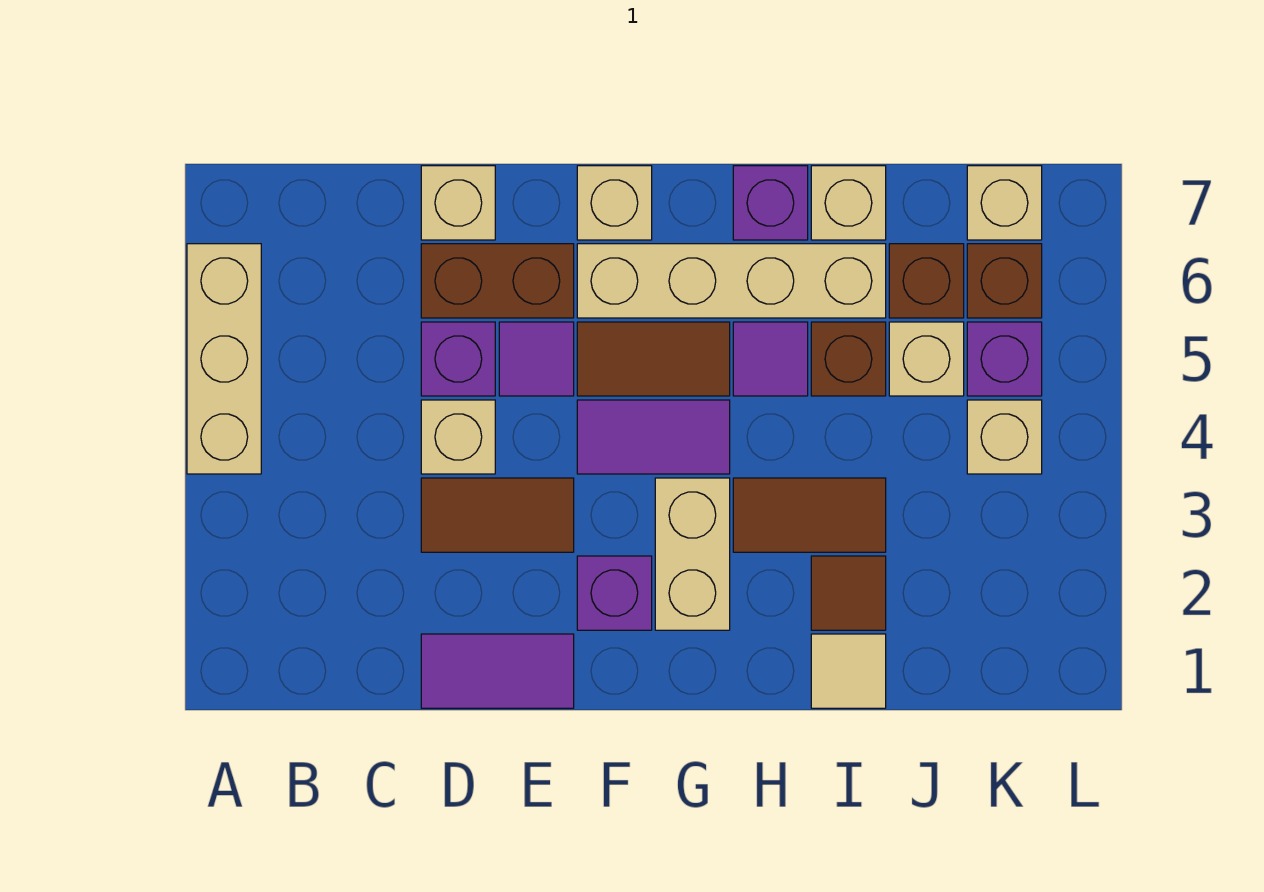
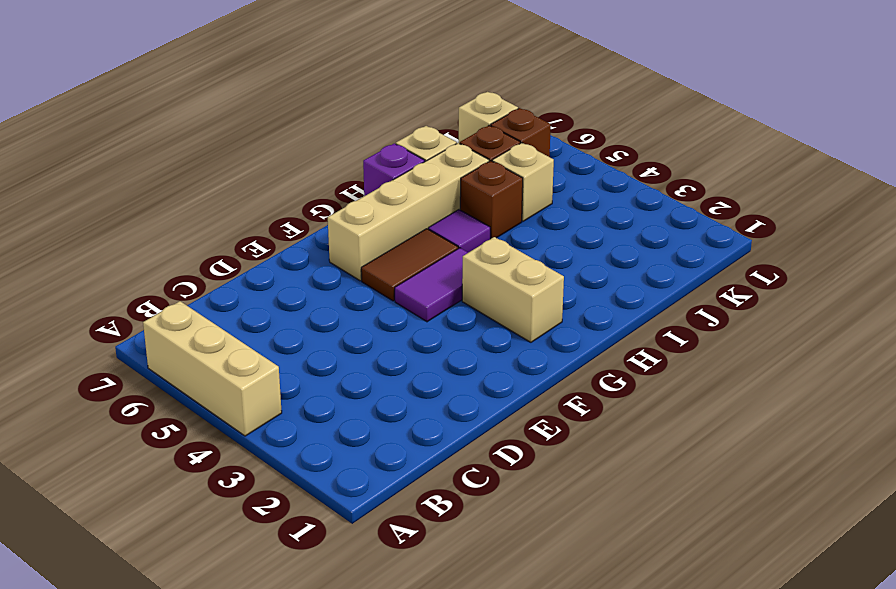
none -> purple tile D1:E1 level 1
none -> brown tile D3:E3 level 1
none -> tan brick D4 level 1

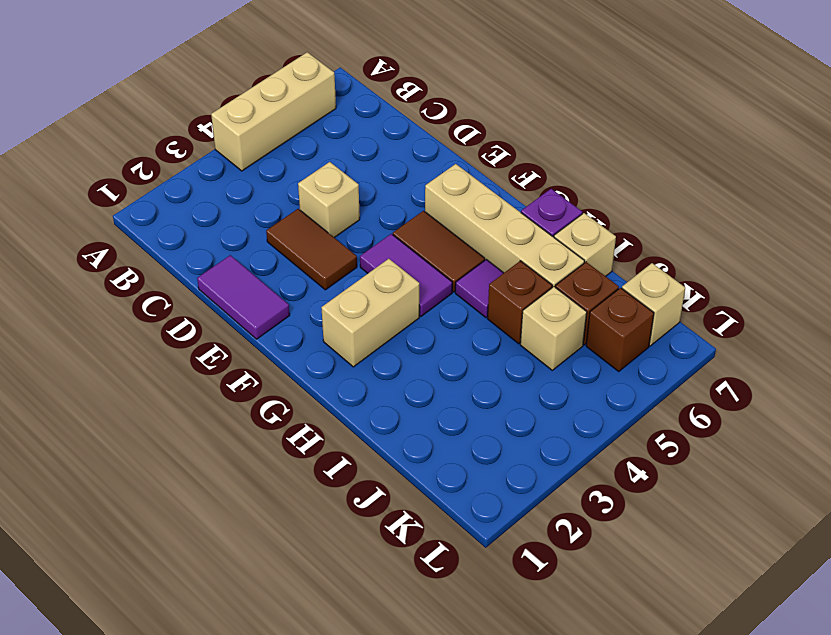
none -> purple brick D5 level 1
none -> brown brick D6:E6 level 1
none -> tan brick D7 level 1

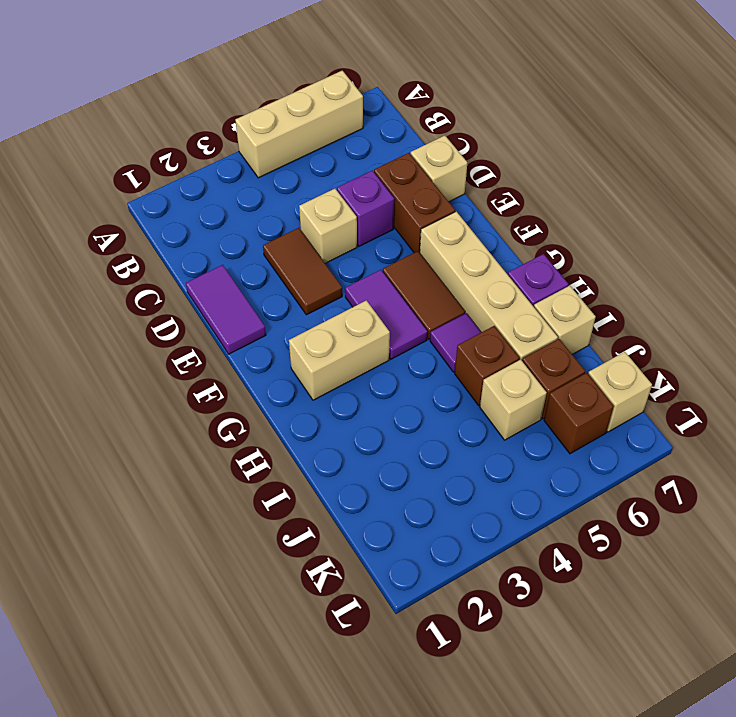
none -> purple tile E5 level 1
none -> purple brick F2 level 1
none -> tan brick F7 level 1

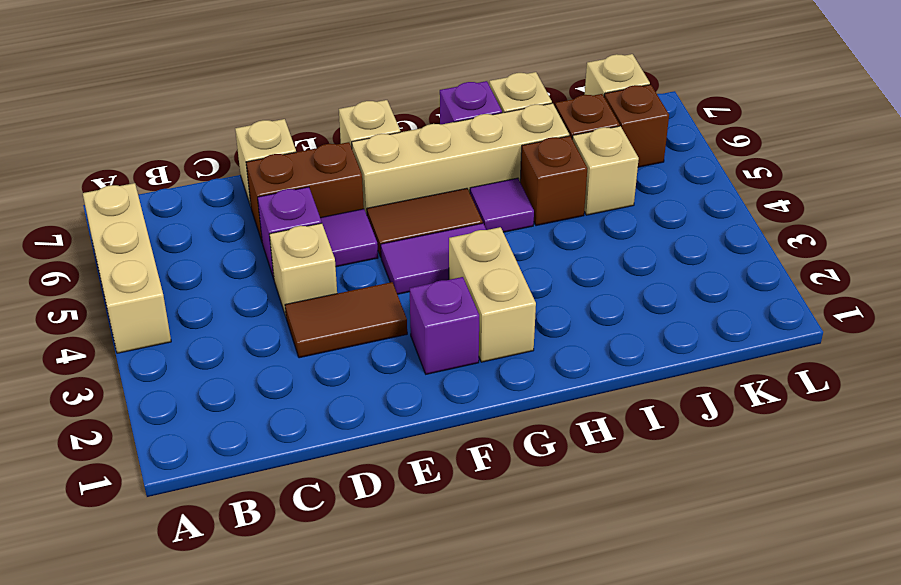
none -> purple tile D1:E1 level 1
none -> brown tile H3:I3 level 1
none -> tan tile I1 level 1

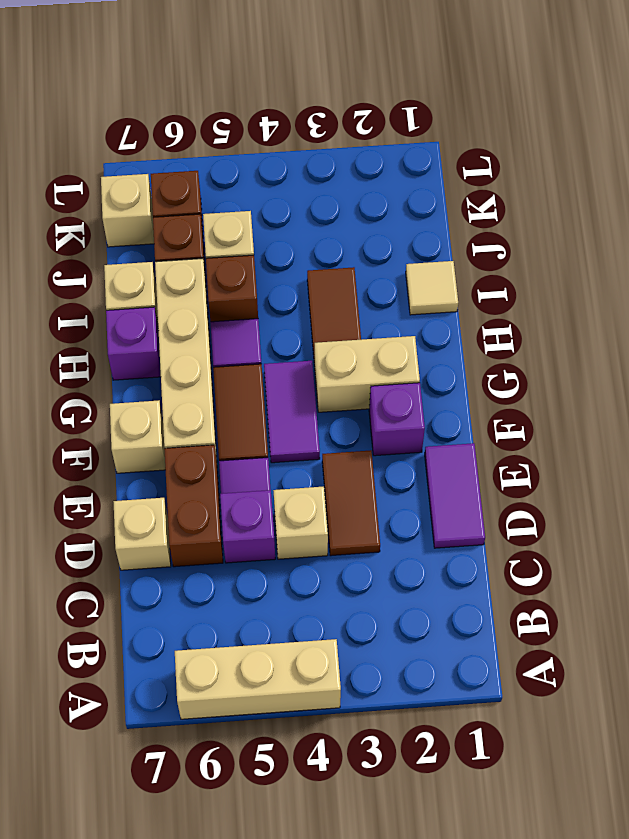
none -> brown tile I2 level 1
none -> tan brick K4 level 1
none -> purple brick K5 level 1

